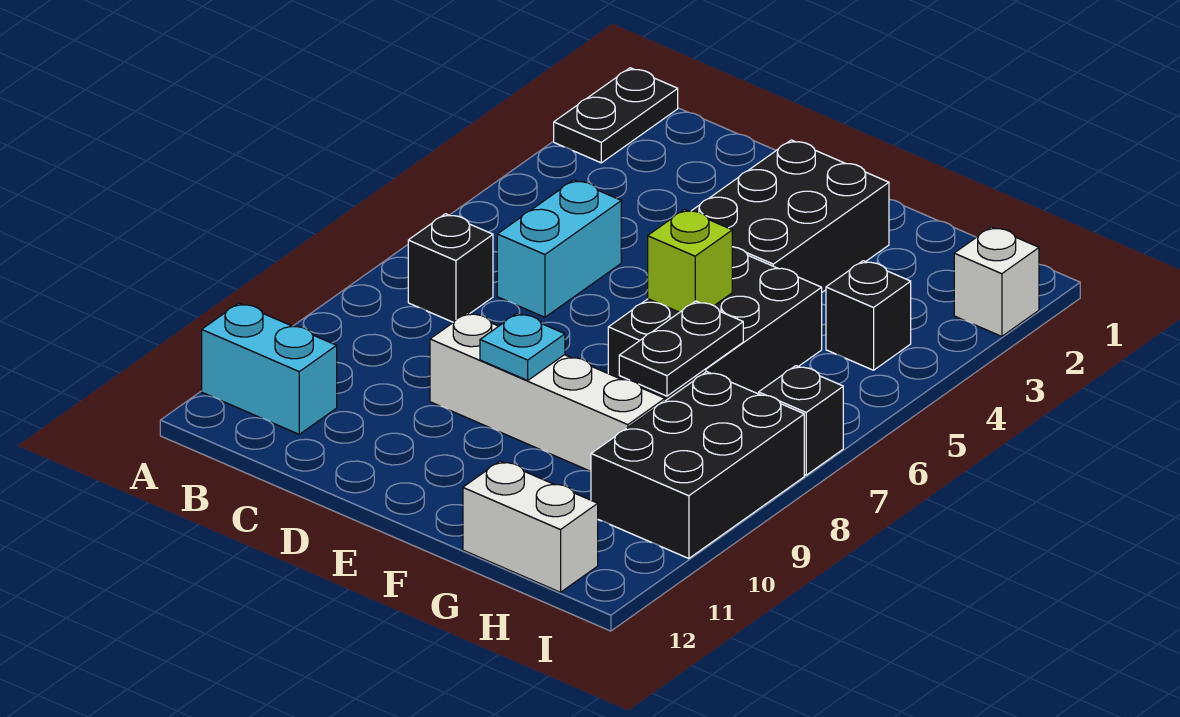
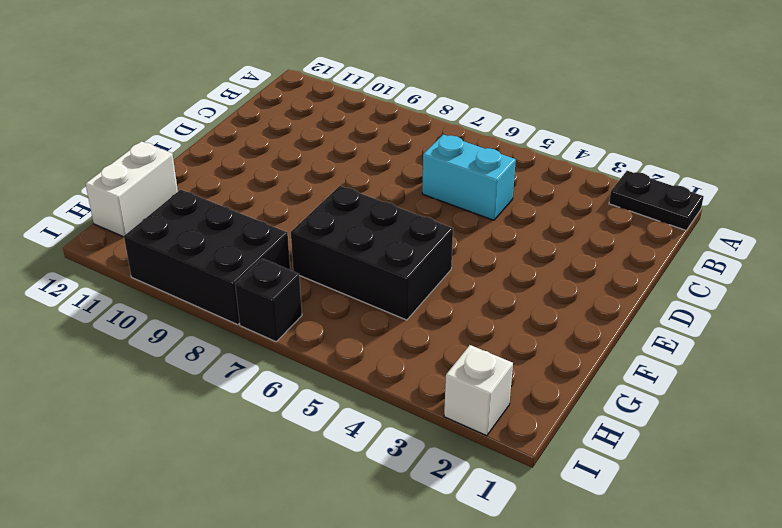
none -> cyan brick A11:B11 level 1
none -> black brick B7 level 1
none -> white brick D9:G9 level 1

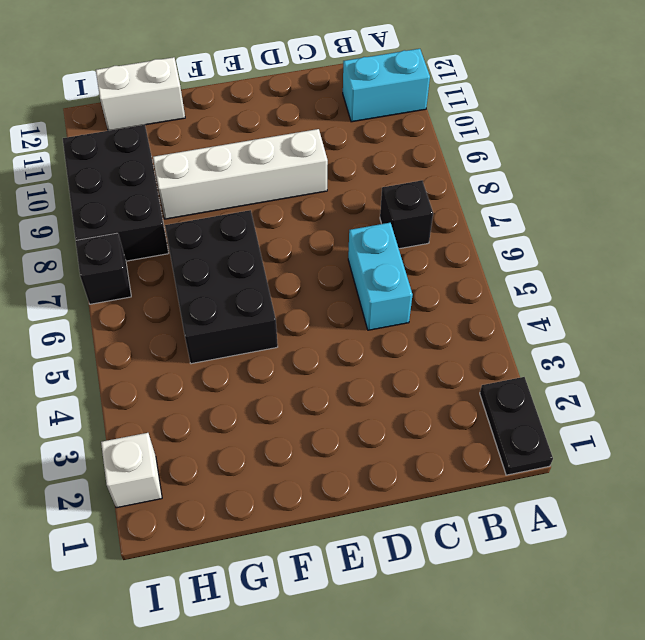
none -> black brick E2:F4 level 1
none -> black brick H4 level 1
none -> cyan plate E9 level 2

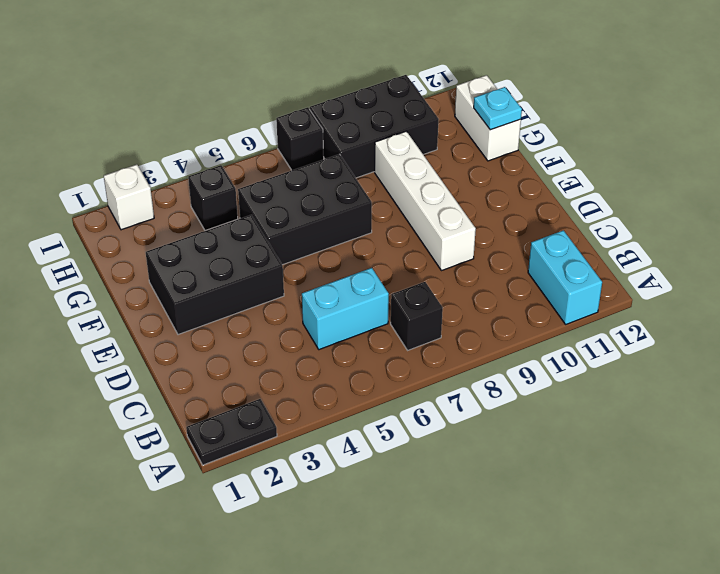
cyan plate G12 level 2 -> cyan plate E9 level 2
none -> lime brick F6 level 2
none -> black plate G7:G8 level 2

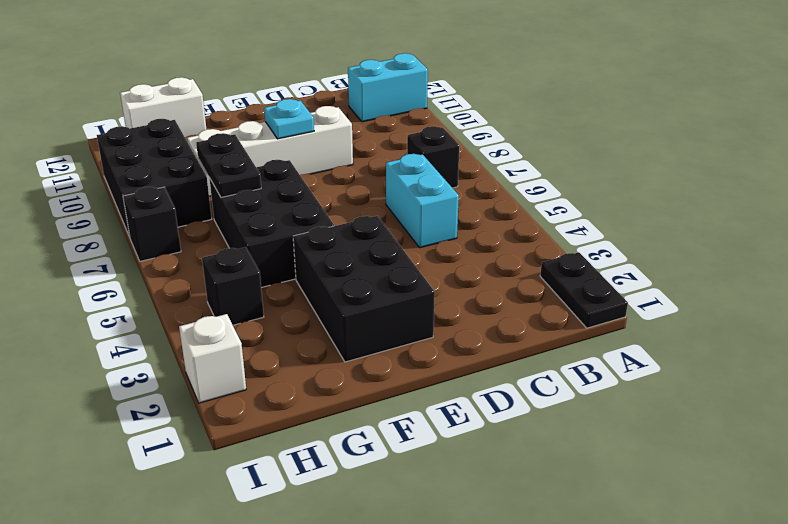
none -> lime brick F6 level 2

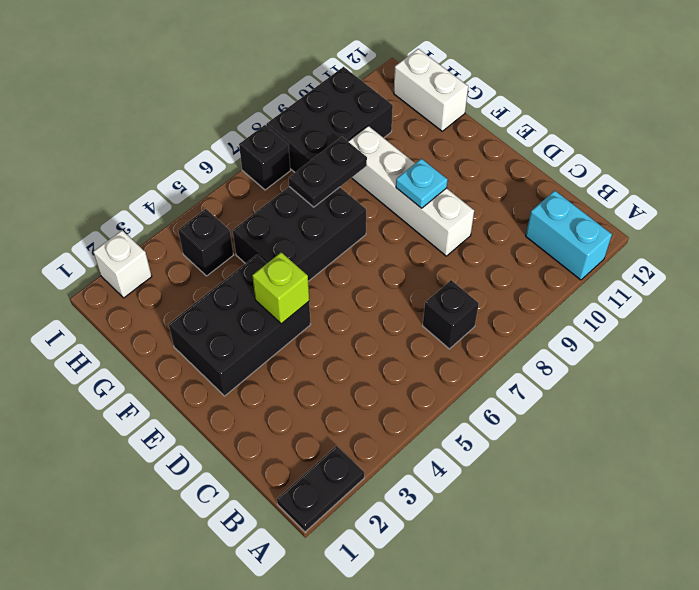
lime brick E4 level 2 -> lime brick F6 level 2
none -> cyan brick C5:C6 level 1

